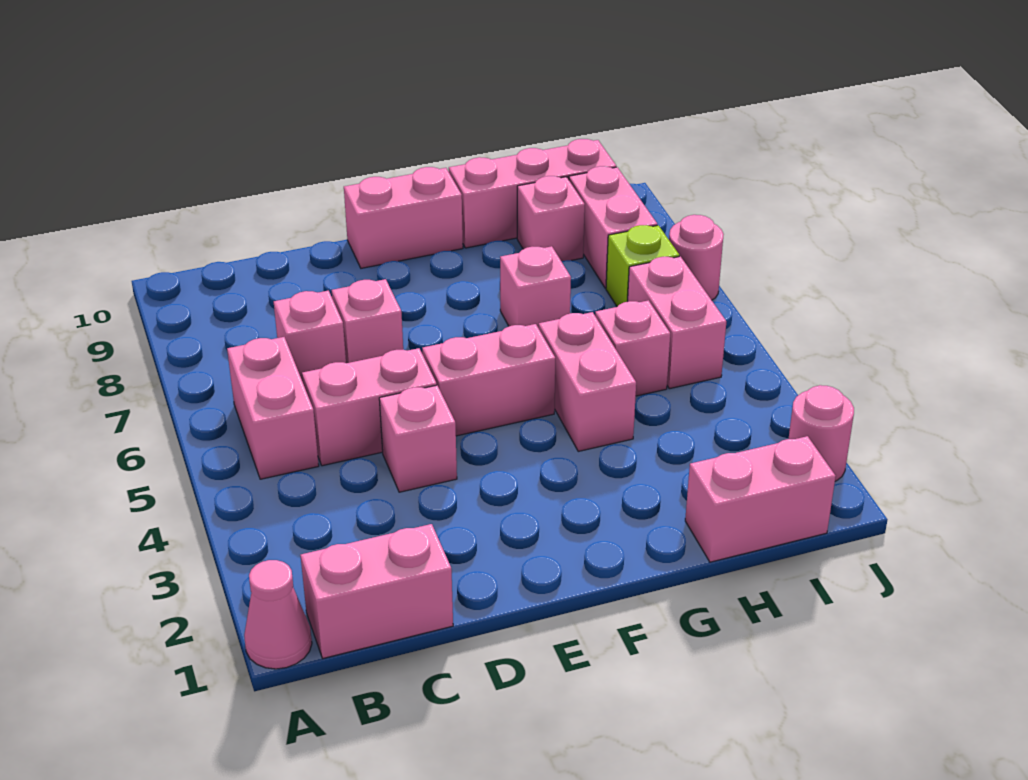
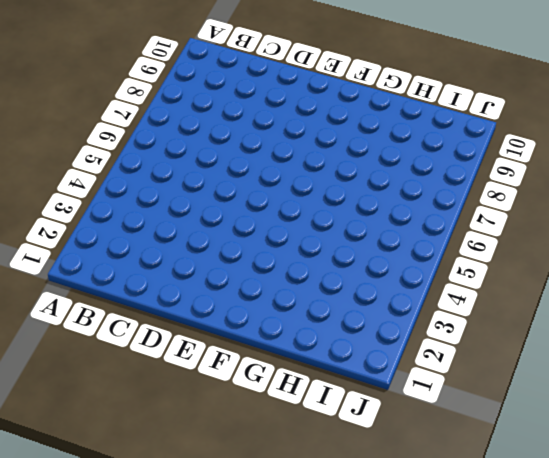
none -> pink cone A1 level 1
none -> pink brick B1:C1 level 1
none -> pink brick B5:B6 level 1

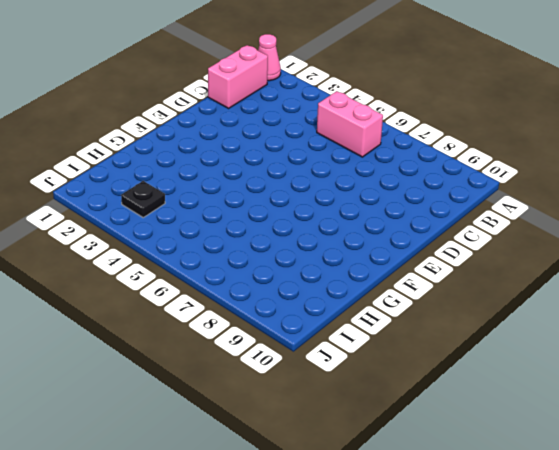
black plate I3 level 1 -> none
none -> pink brick C5:D5 level 1
none -> pink brick C7 level 1
none -> pink brick D4 level 1

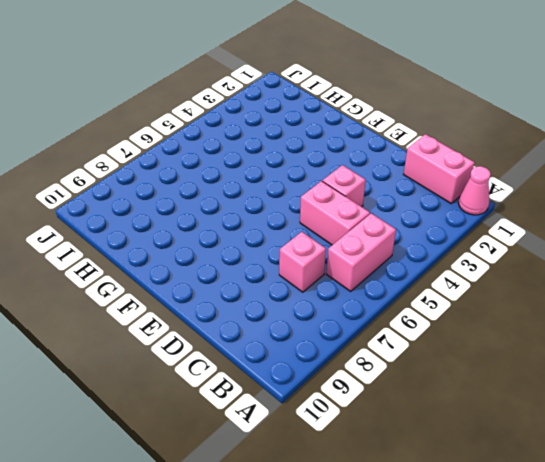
none -> pink brick D7 level 1
none -> pink brick E5:F5 level 1
none -> pink brick E10:F10 level 1

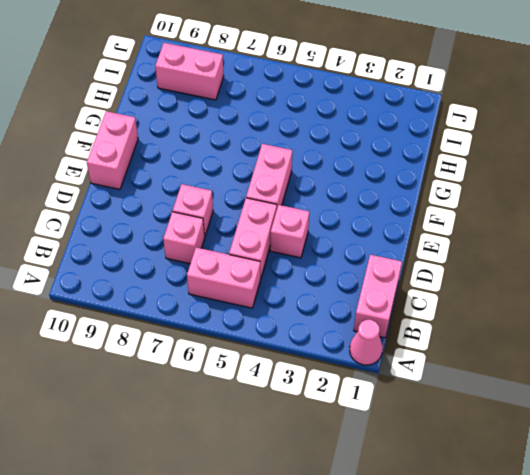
none -> pink brick G4:G5 level 1
none -> pink brick G7 level 1
none -> pink brick G10:I10 level 1

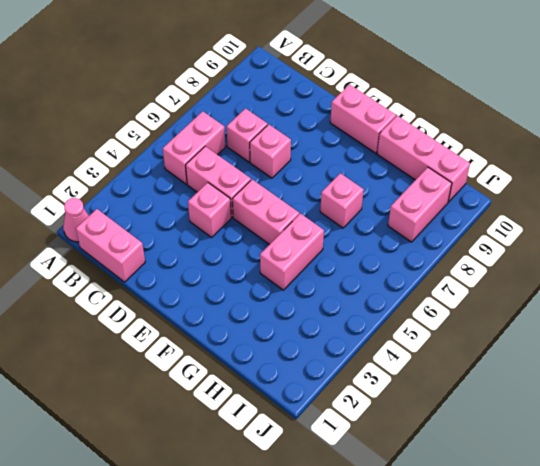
none -> pink brick H1:I1 level 1
none -> pink brick H5 level 1
none -> pink brick H9 level 1

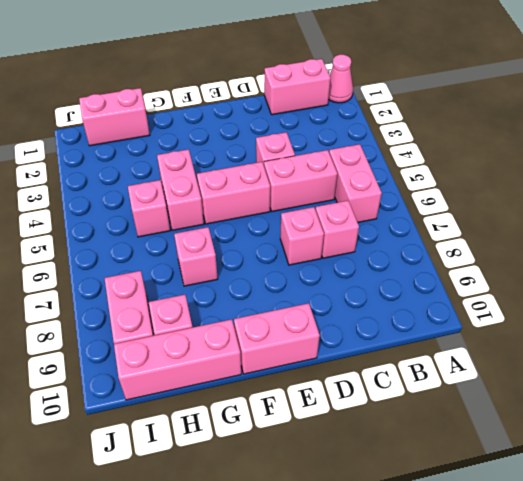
none -> pink brick I5:I6 level 1
none -> lime brick I7 level 1
none -> pink round brick J2 level 1

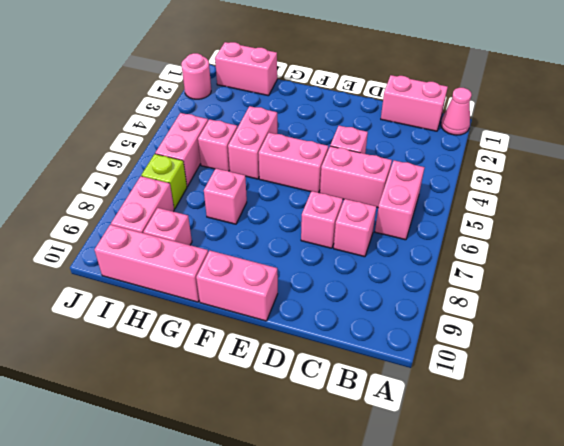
none -> pink round brick J7 level 1

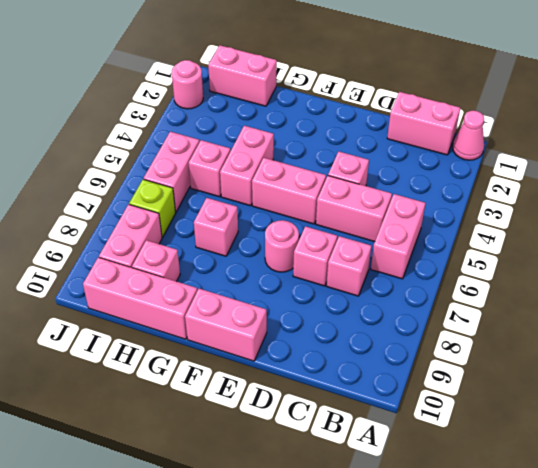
pink round brick E7 level 1 -> pink round brick J7 level 1

